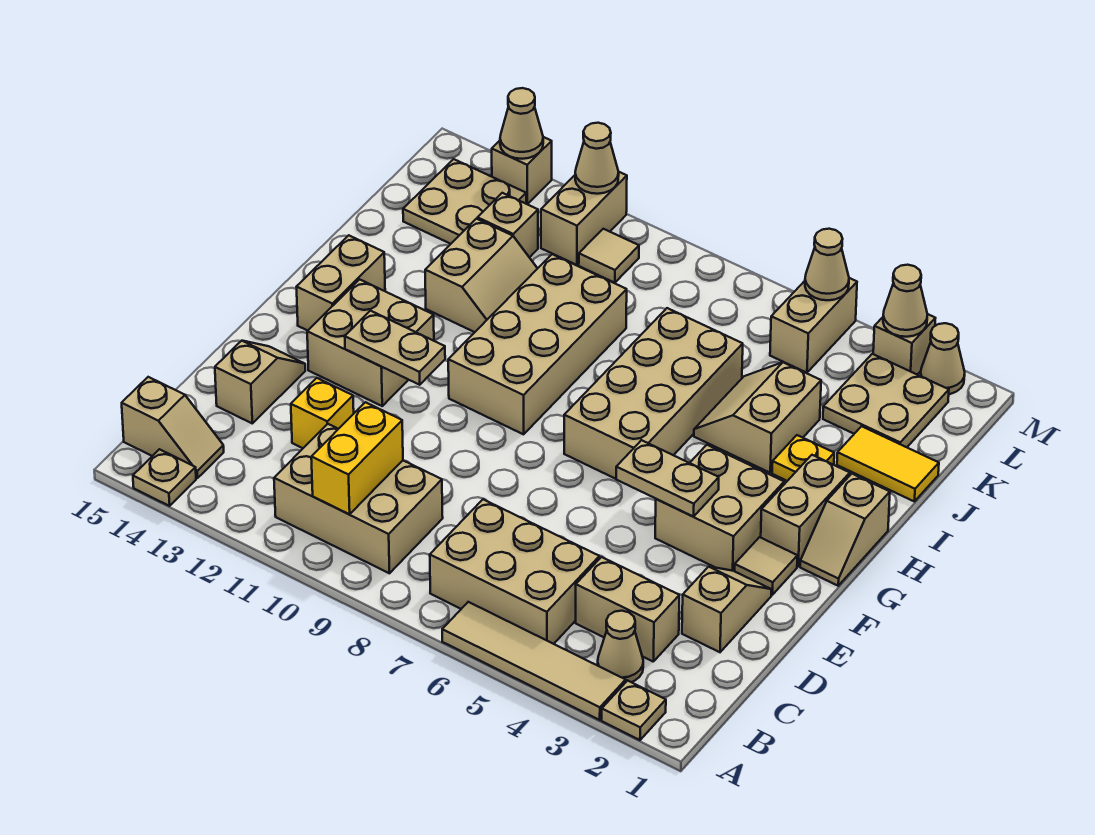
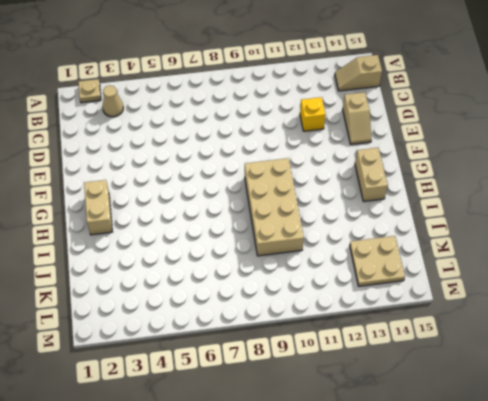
none -> tan tile A3:A6 level 1
none -> tan plate A14 level 1
none -> tan brick B5:C7 level 1
none -> tan brick B9:C11 level 1

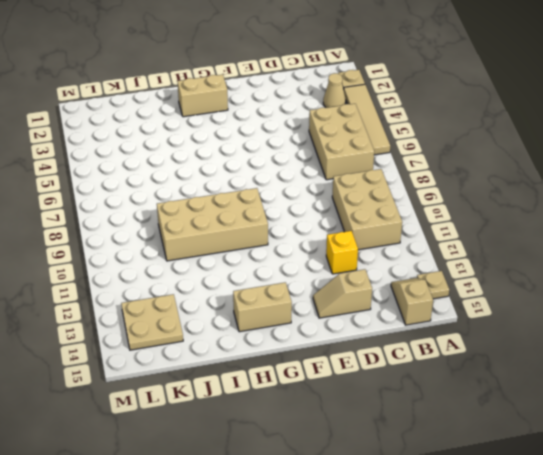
none -> tan brick C3:C4 level 1
none -> tan slope D2:E2 level 1 top D
none -> tan tile F2 level 1
none -> tan brick F3:G4 level 1

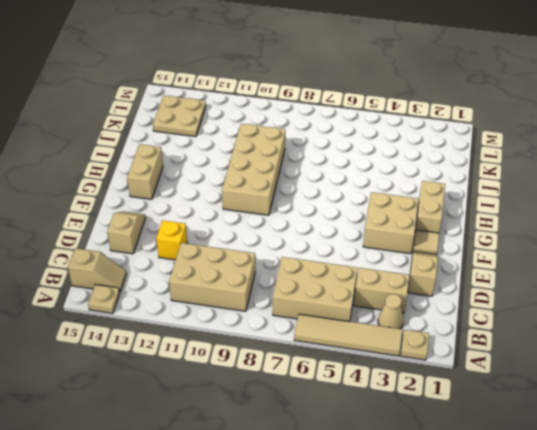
none -> tan brick F12:G13 level 1
none -> tan slope G1:H1 level 1 top H
none -> tan brick G6:J7 level 1
none -> yellow plate I3 level 1

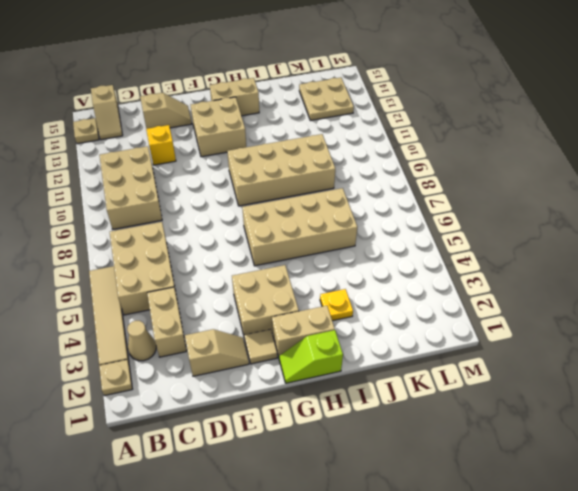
lime slope G1:H1 level 1 top H -> tan slope G1:H1 level 1 top H
none -> tan slope I4:J5 level 1 top 4
none -> tan slope I11:J12 level 1 top 12
none -> yellow tile J1:J2 level 1
none -> tan plate K2:L3 level 1

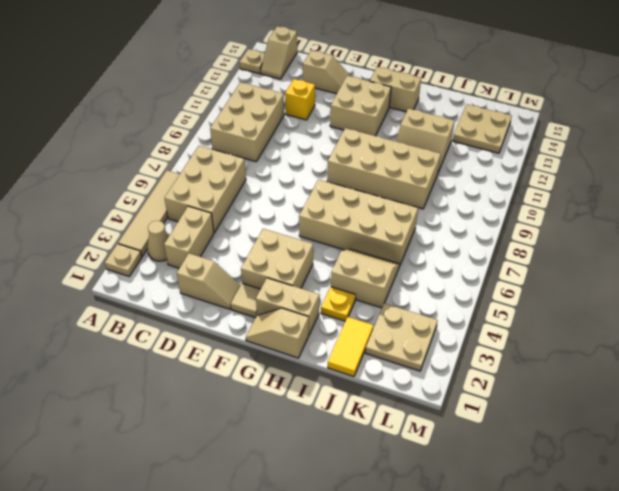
none -> tan brick K12 level 1
none -> tan brick L5:M5 level 1
none -> tan tile L10 level 1
none -> tan brick L11:M11 level 1

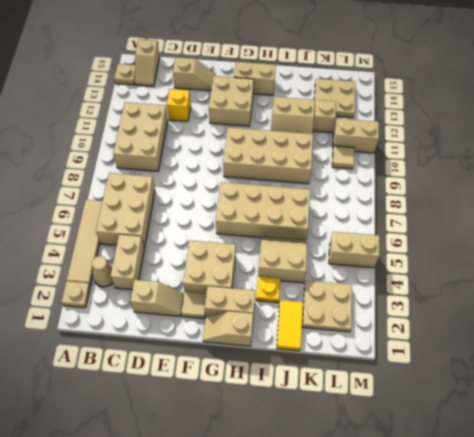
none -> tan cone M2 level 1
none -> tan brick M3 level 1
none -> tan brick M13 level 1
none -> yellow brick B10:C10 level 2

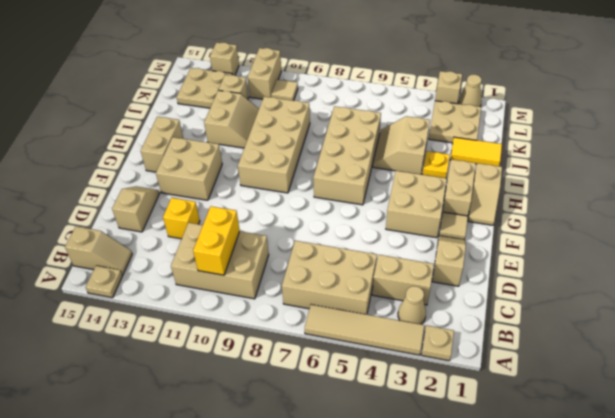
none -> tan brick L5:M5 level 1
none -> tan plate F4:F5 level 2
none -> tan plate F11:F12 level 2
none -> tan cone M3 level 2

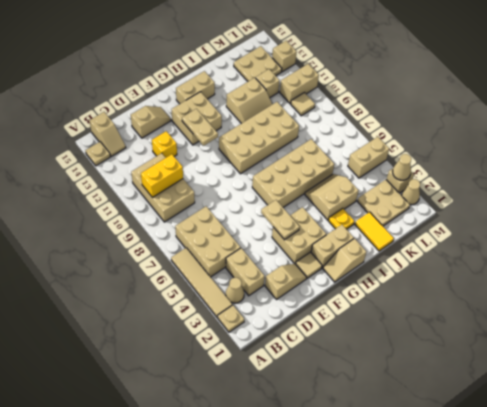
none -> tan cone M5 level 2
none -> tan cone M11 level 2
none -> tan cone M13 level 2

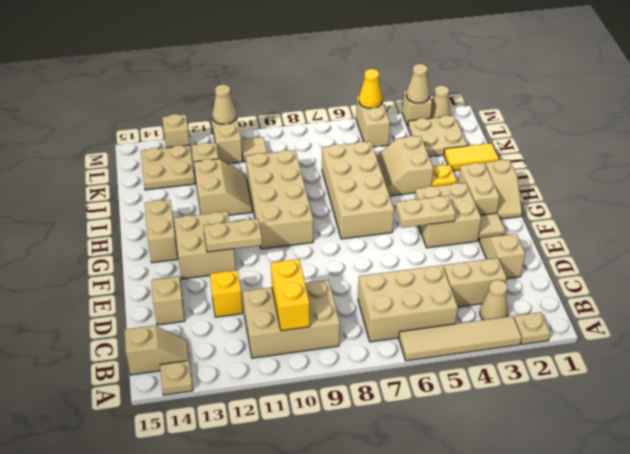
yellow cone M5 level 2 -> tan cone M5 level 2
none -> tan cone M13 level 2

